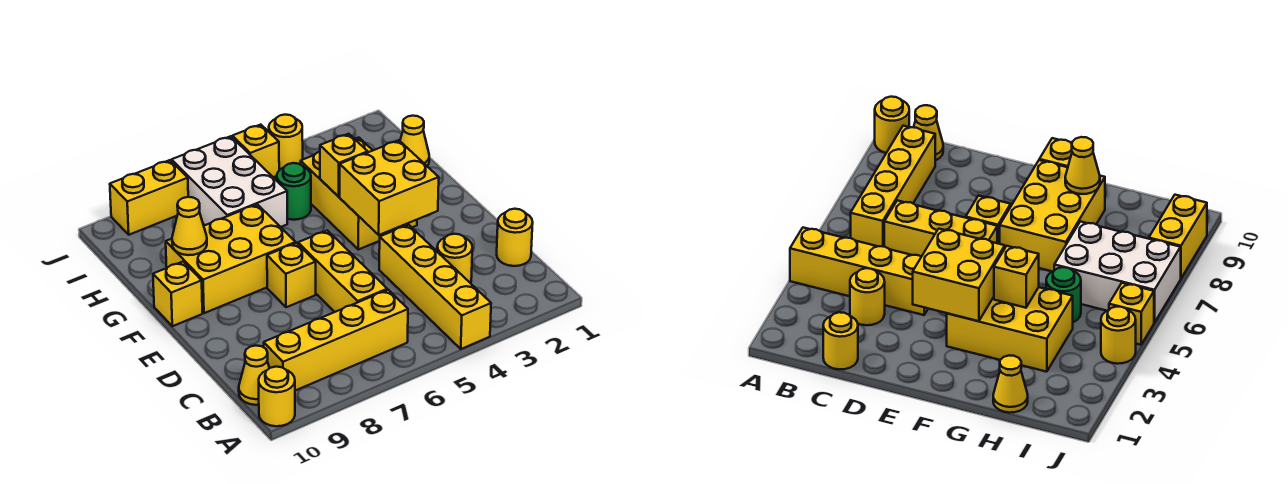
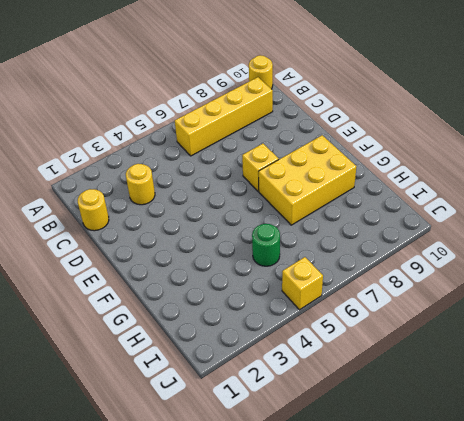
none -> yellow brick A4:D4 level 1
none -> yellow cone B10 level 1
none -> yellow brick C6:E6 level 1

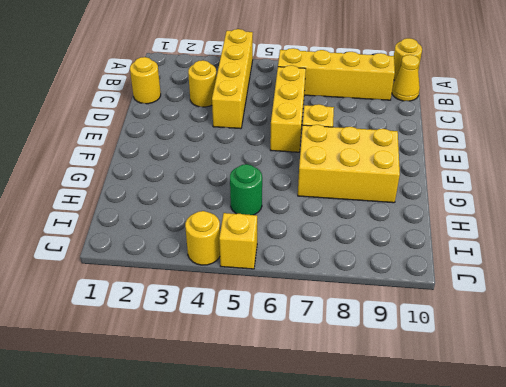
none -> yellow brick F3:H4 level 1
none -> yellow brick F10 level 1
none -> yellow cone H1 level 1

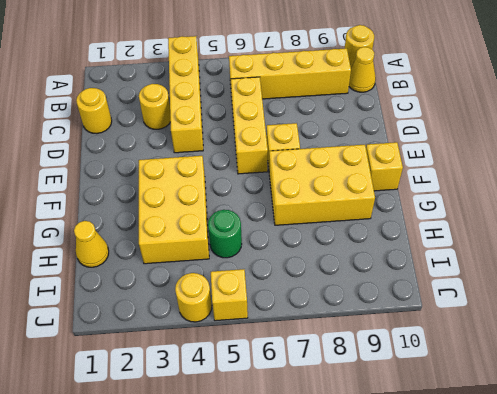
none -> white brick H6:J7 level 1
none -> yellow brick J8:J9 level 1
none -> yellow brick E3:F4 level 2

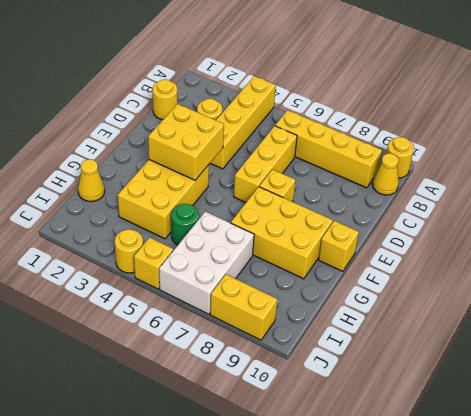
none -> yellow brick G4 level 2
none -> yellow cone G9 level 2

